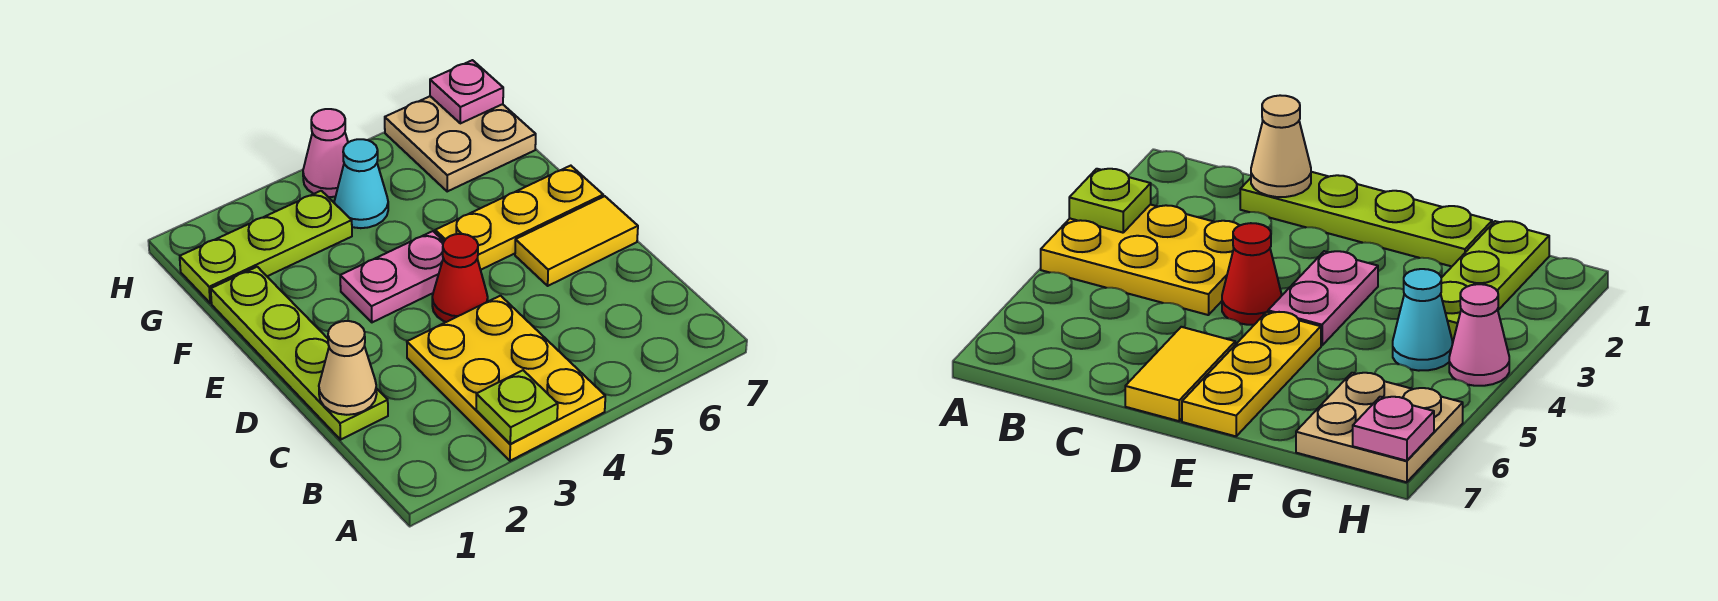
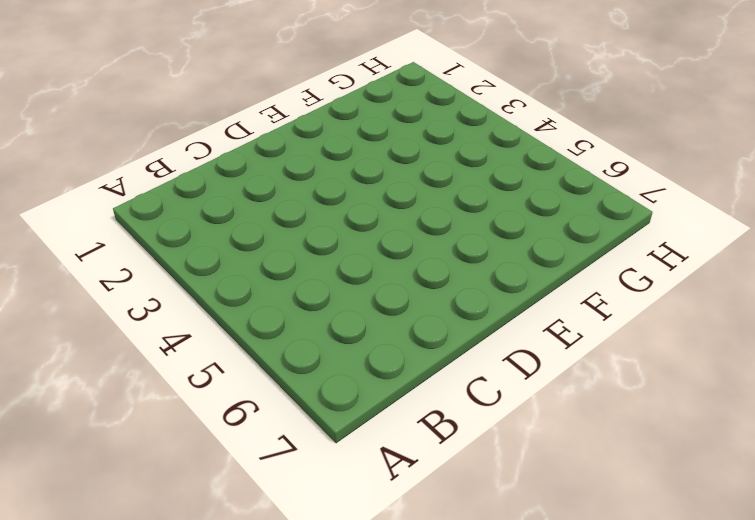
none -> yellow plate A3:C4 level 1
none -> lime plate C1:F1 level 1
none -> red cone D4 level 1

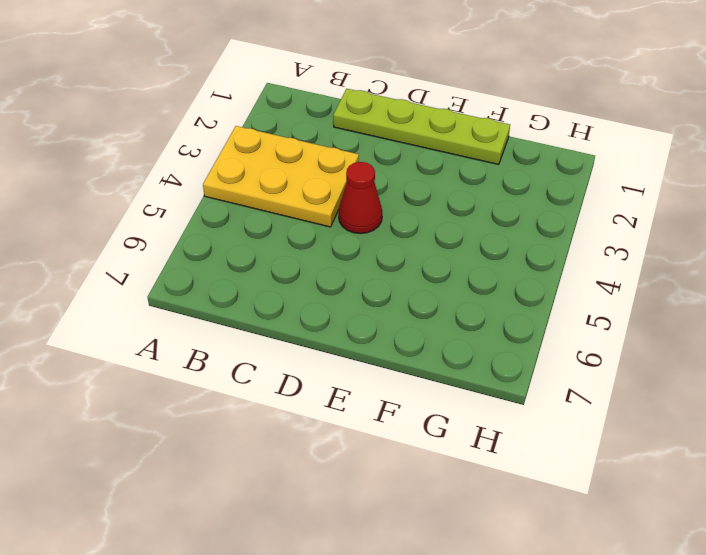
none -> yellow tile D6:D7 level 1
none -> pink plate E3:E4 level 1
none -> yellow plate E5:E7 level 1

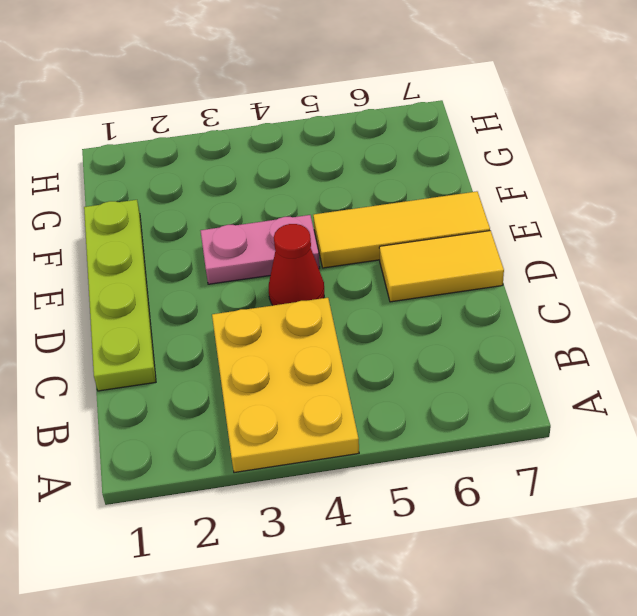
yellow tile E5:E7 level 1 -> yellow plate E5:E7 level 1
none -> lime plate G1:G3 level 1
none -> cyan cone G4 level 1
none -> tan plate G6:H7 level 1

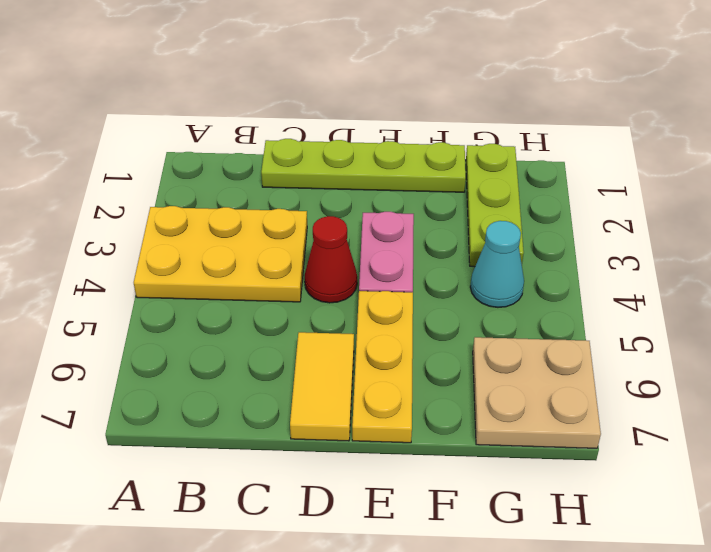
none -> pink cone H4 level 1
none -> lime plate A3 level 2
none -> tan cone C1 level 2

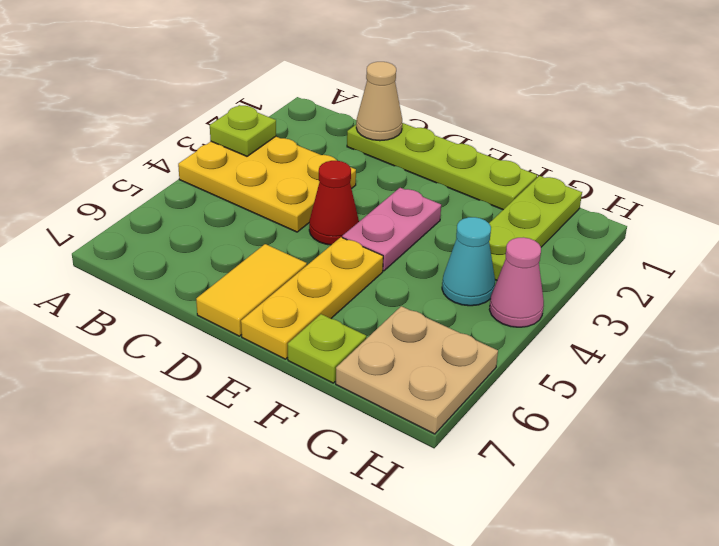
lime plate F7 level 1 -> none
none -> pink plate H7 level 2

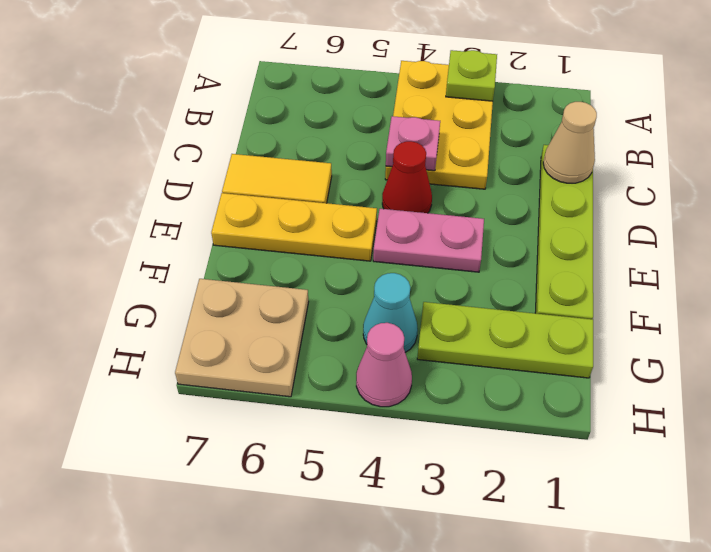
pink plate C4 level 2 -> pink plate H7 level 2

